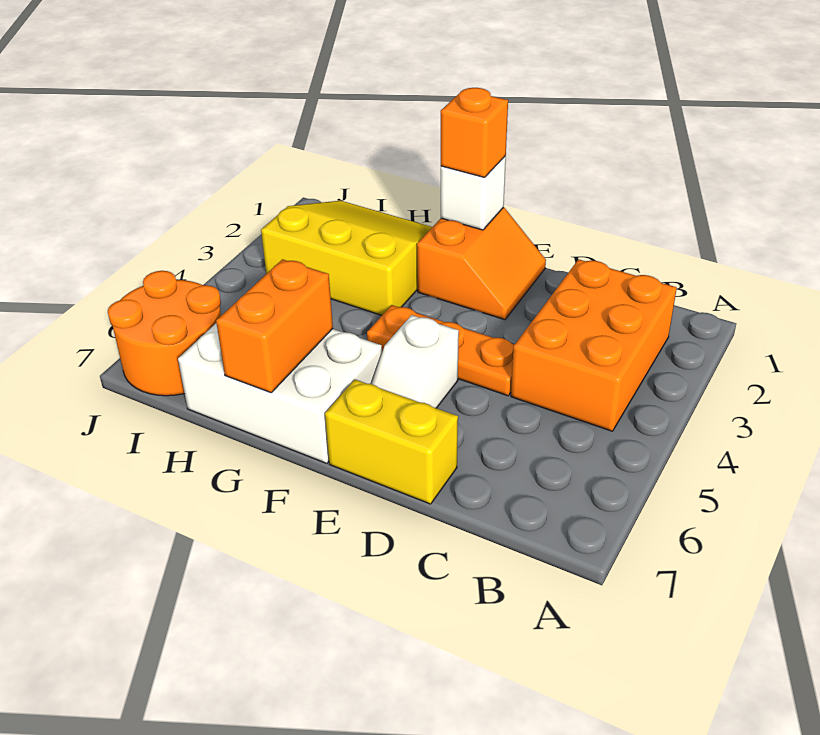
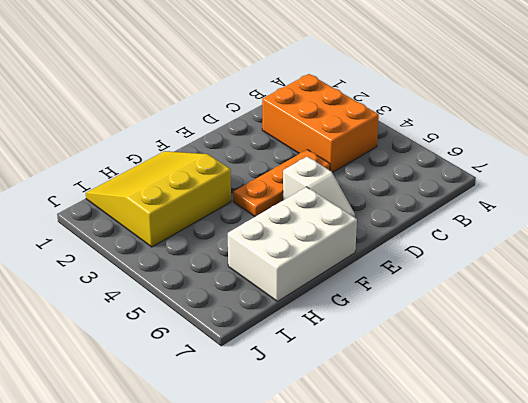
none -> yellow brick D7:E7 level 1
none -> orange slope E1:F2 level 1 top F

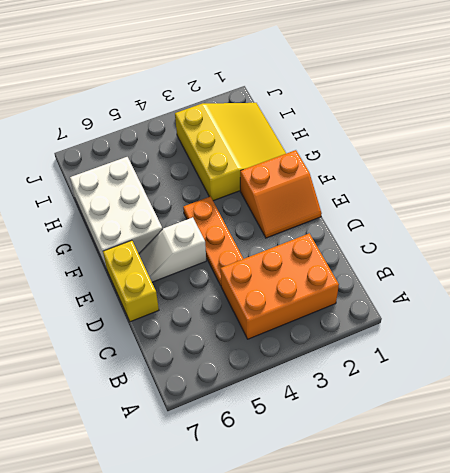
none -> orange round brick I6:J7 level 1
none -> white brick F1 level 2

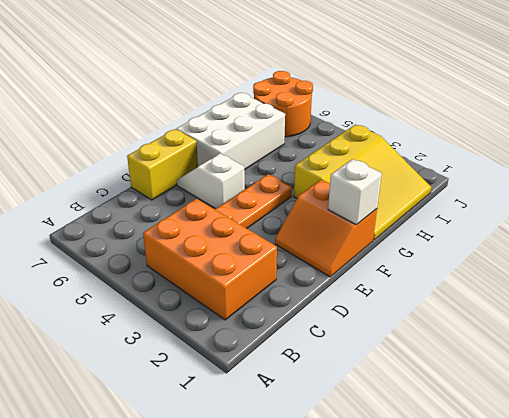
none -> orange brick G6:G7 level 2
none -> orange brick F1 level 3

